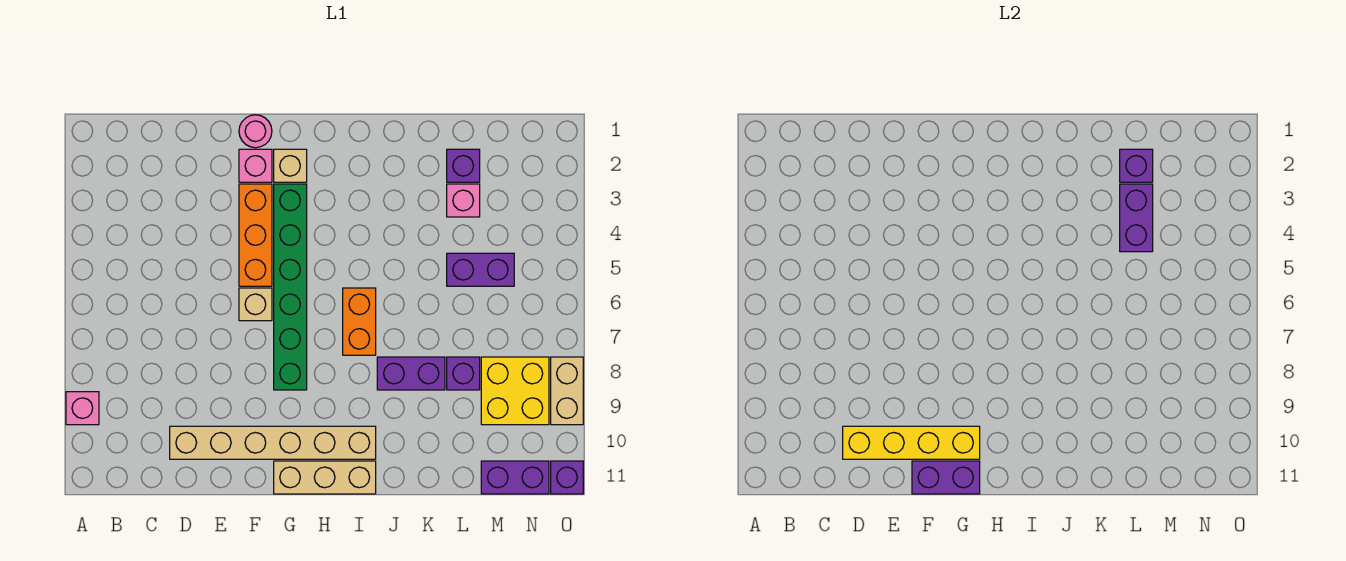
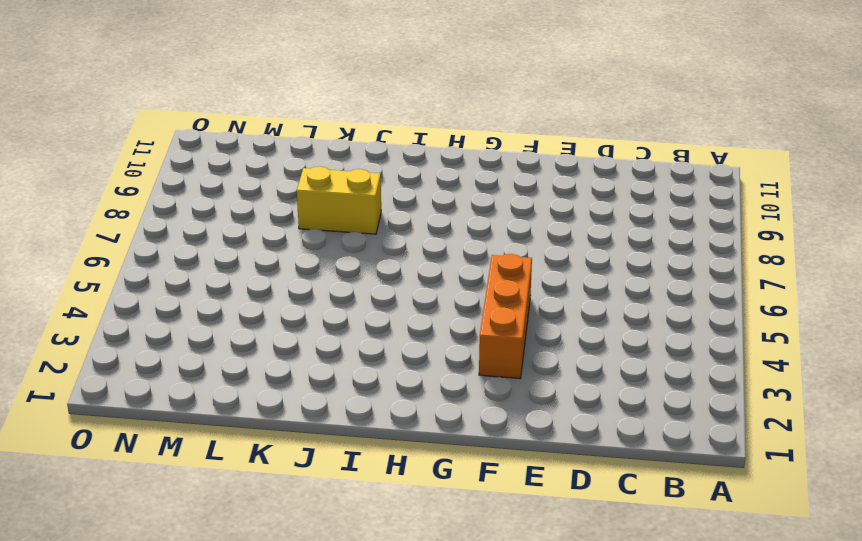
yellow brick J8:K8 level 1 -> purple brick J8:K8 level 1
none -> pink brick A9 level 1
none -> tan brick D10:I10 level 1
none -> pink round brick F1 level 1

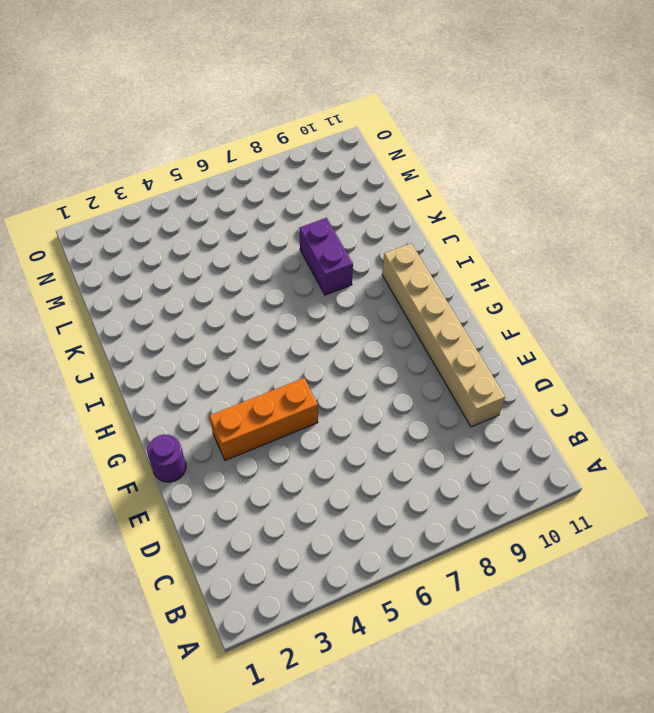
purple round brick F1 level 1 -> pink round brick F1 level 1
none -> pink brick A9 level 1
none -> pink brick F2 level 1
none -> tan brick F6 level 1

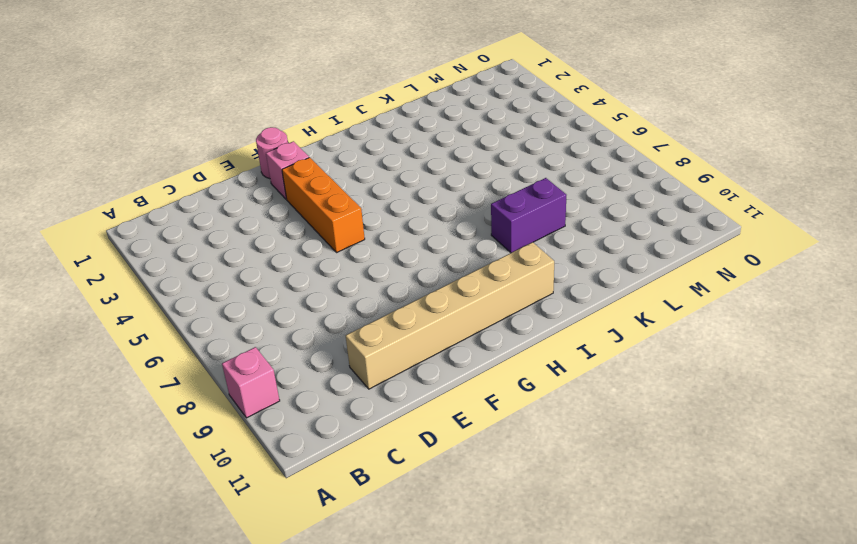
none -> tan brick F6 level 1
none -> tan brick G2 level 1
none -> green brick G3:G8 level 1

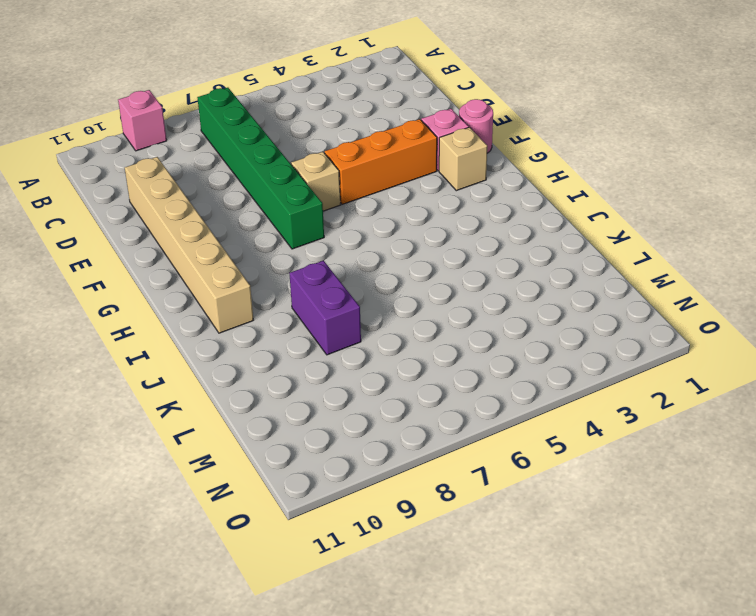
green brick B7:G7 level 1 -> green brick G3:G8 level 1
none -> tan brick G11:I11 level 1
none -> orange brick I6:I7 level 1
none -> purple brick L2 level 1

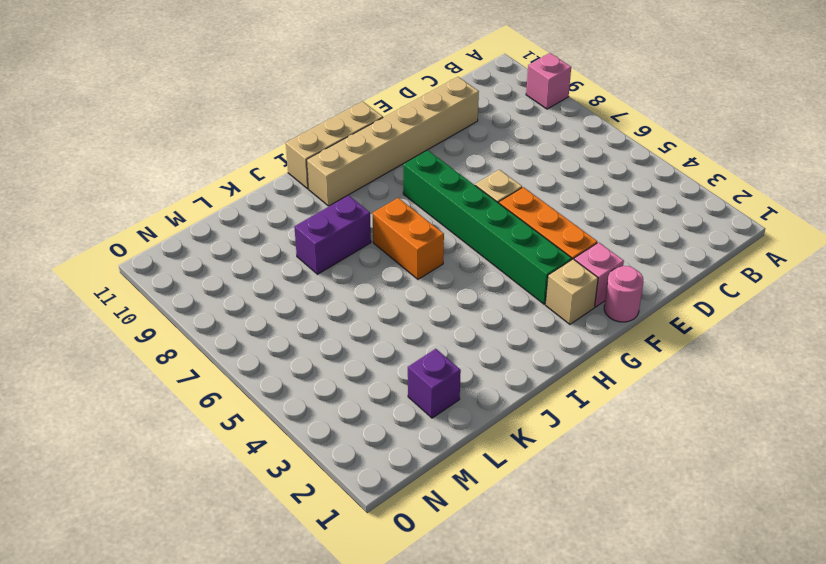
none -> pink brick L3 level 1
none -> purple brick L5:M5 level 1
none -> purple brick L8 level 1

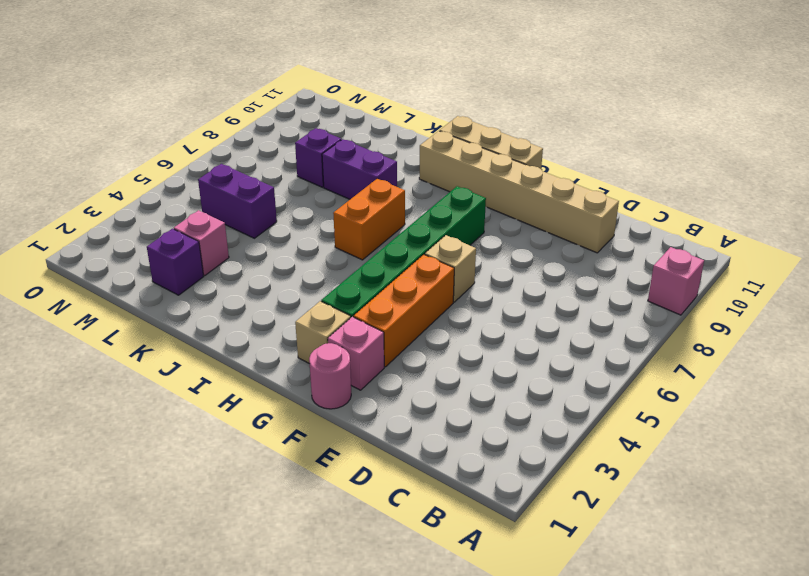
none -> yellow brick M8:N9 level 1
none -> purple brick M11:N11 level 1
none -> tan brick O8:O9 level 1

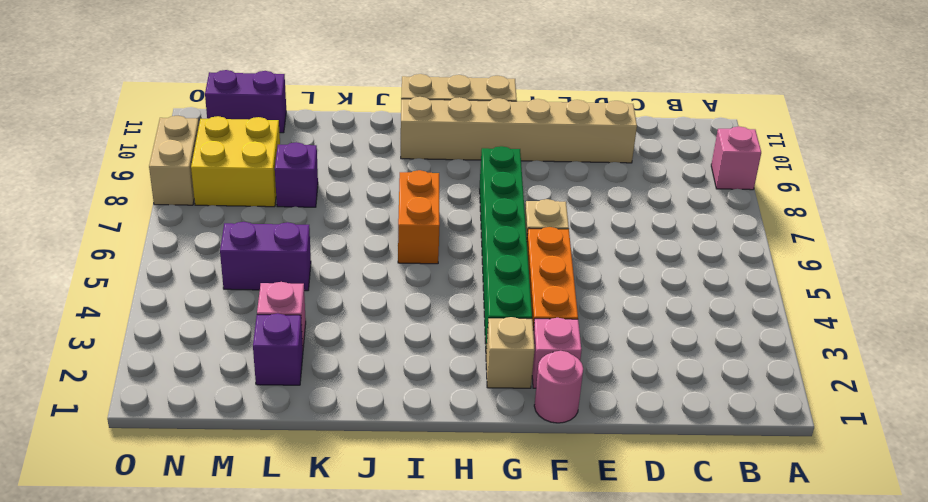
none -> purple brick J8:K8 level 1
none -> purple brick O11 level 1
none -> yellow brick D10:G10 level 2

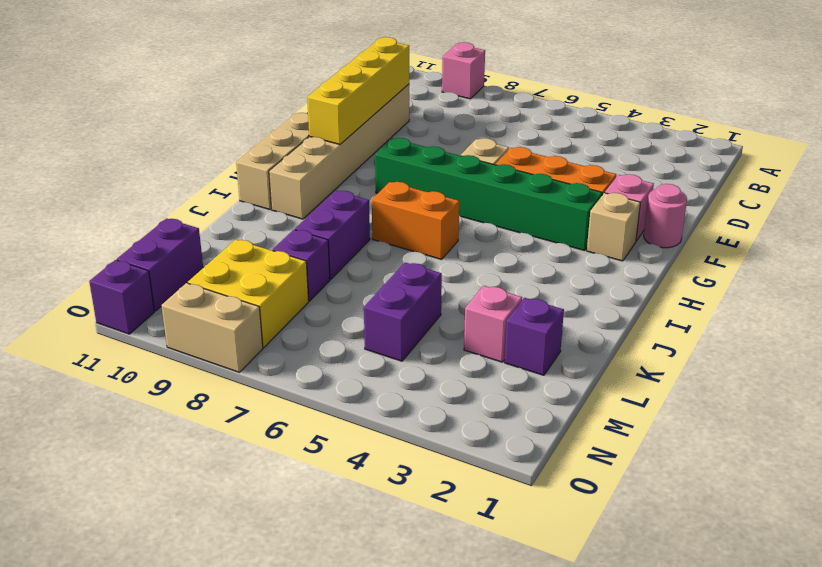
none -> purple brick F11:G11 level 2
none -> purple brick L2 level 2
none -> purple brick L3:L4 level 2

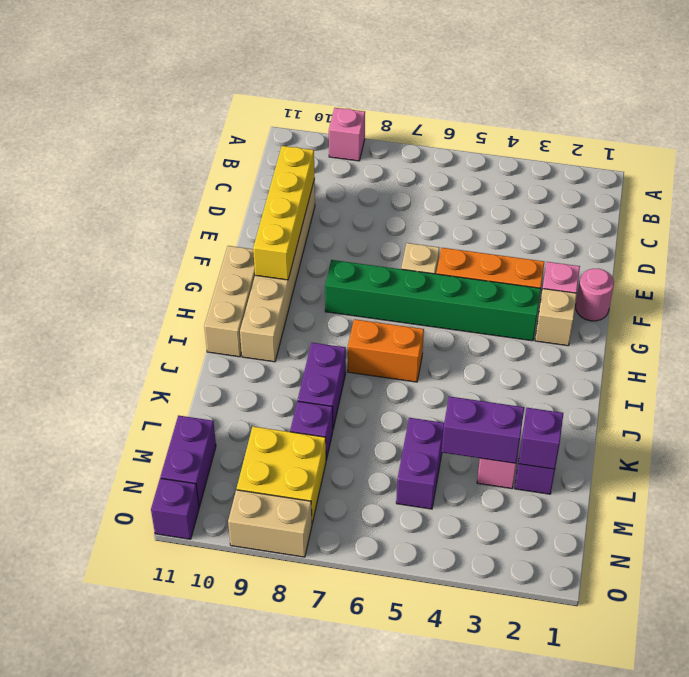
none -> purple brick F11:G11 level 2

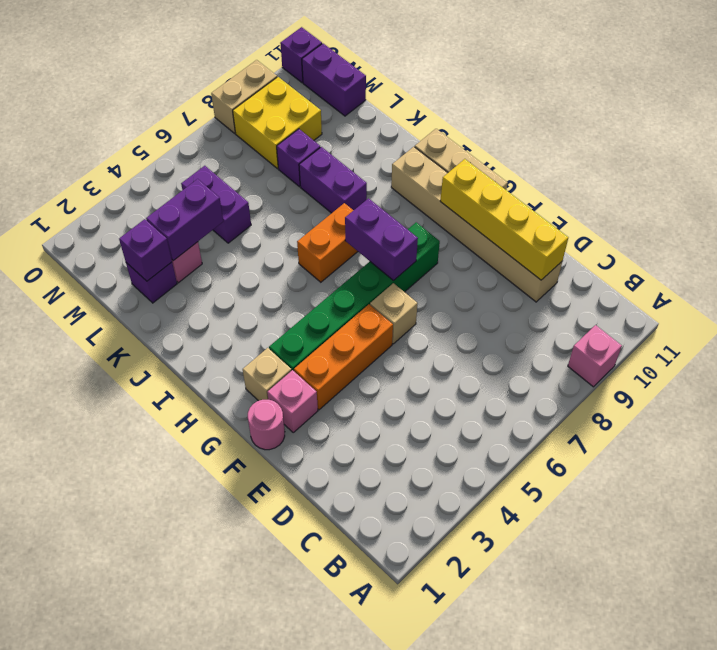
purple brick G7:H7 level 2 -> purple brick F11:G11 level 2

